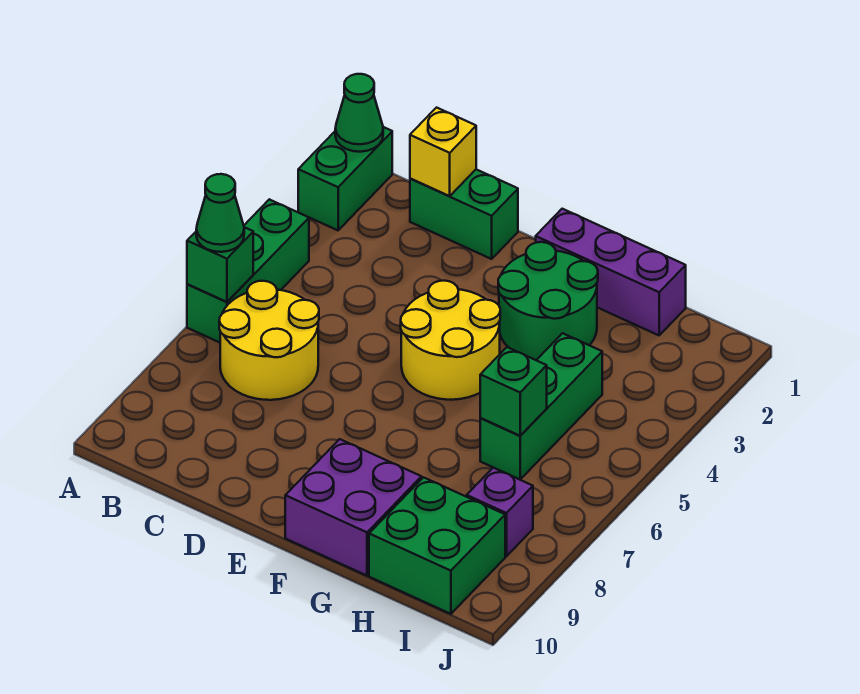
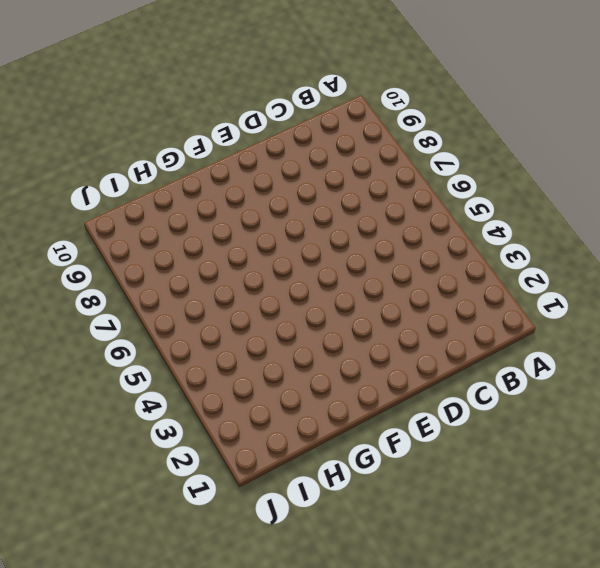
none -> green brick A1:A2 level 1
none -> green brick A4:A6 level 1
none -> yellow round brick B6:C7 level 1

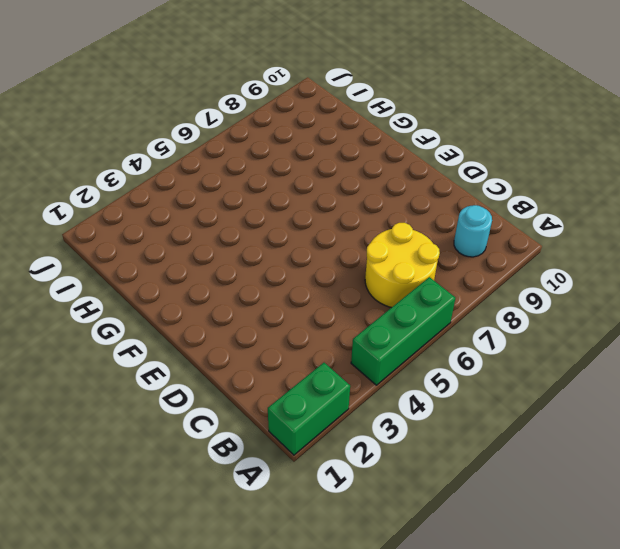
cyan round brick B9 level 1 -> none
none -> green brick C1:D1 level 1
none -> yellow round brick E4:F5 level 1
none -> purple brick F1:H1 level 1

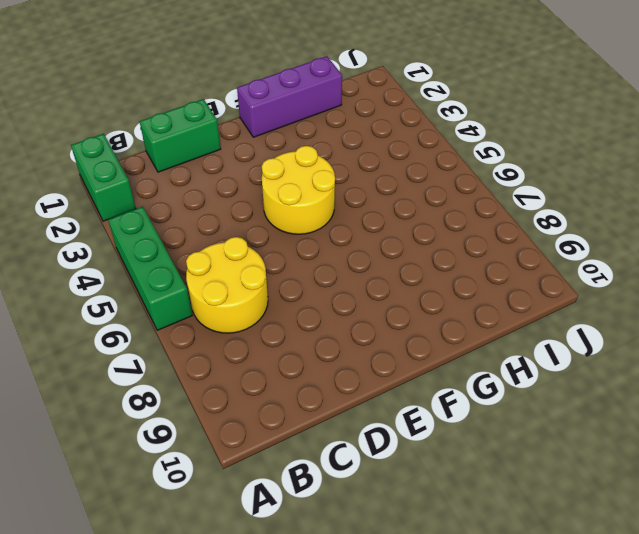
none -> green round brick F2:G3 level 1
none -> purple brick F9:G10 level 1
none -> green brick H4:H6 level 1

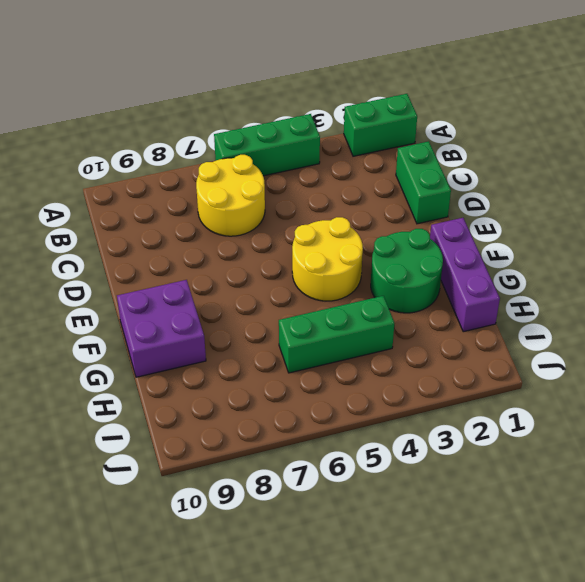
none -> green brick H9:I10 level 1
none -> purple brick I8 level 1
none -> green cone A1 level 2

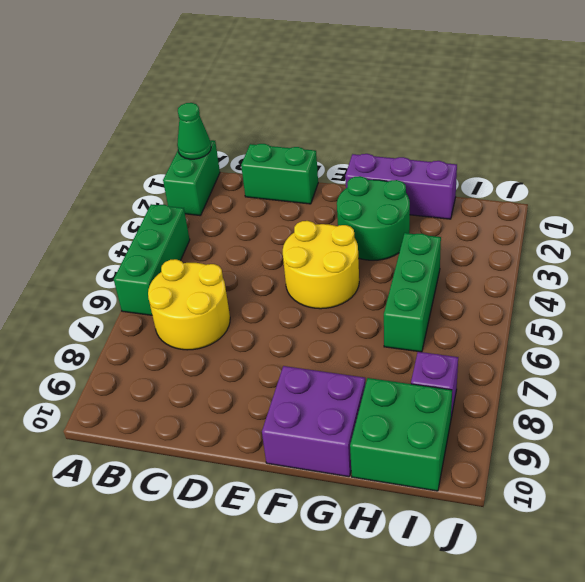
none -> green brick A6 level 2
none -> yellow brick C1 level 2
none -> green brick H6 level 2

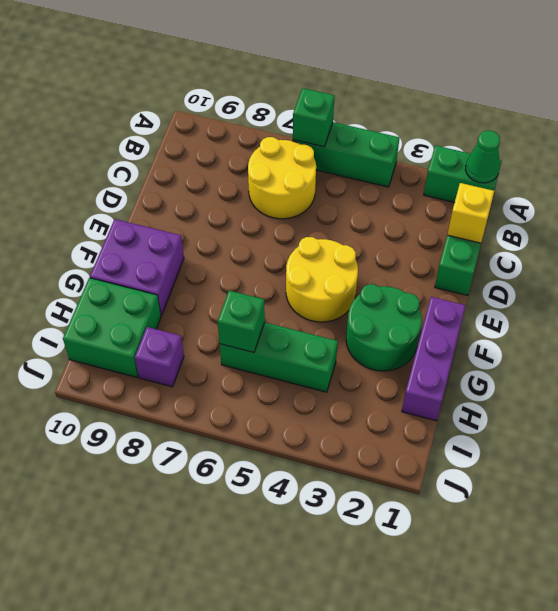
none -> green cone A6 level 3

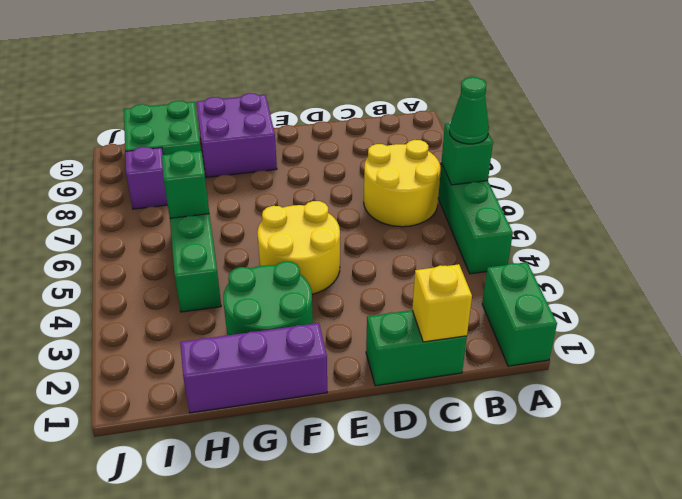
none -> green cone A1 level 2

